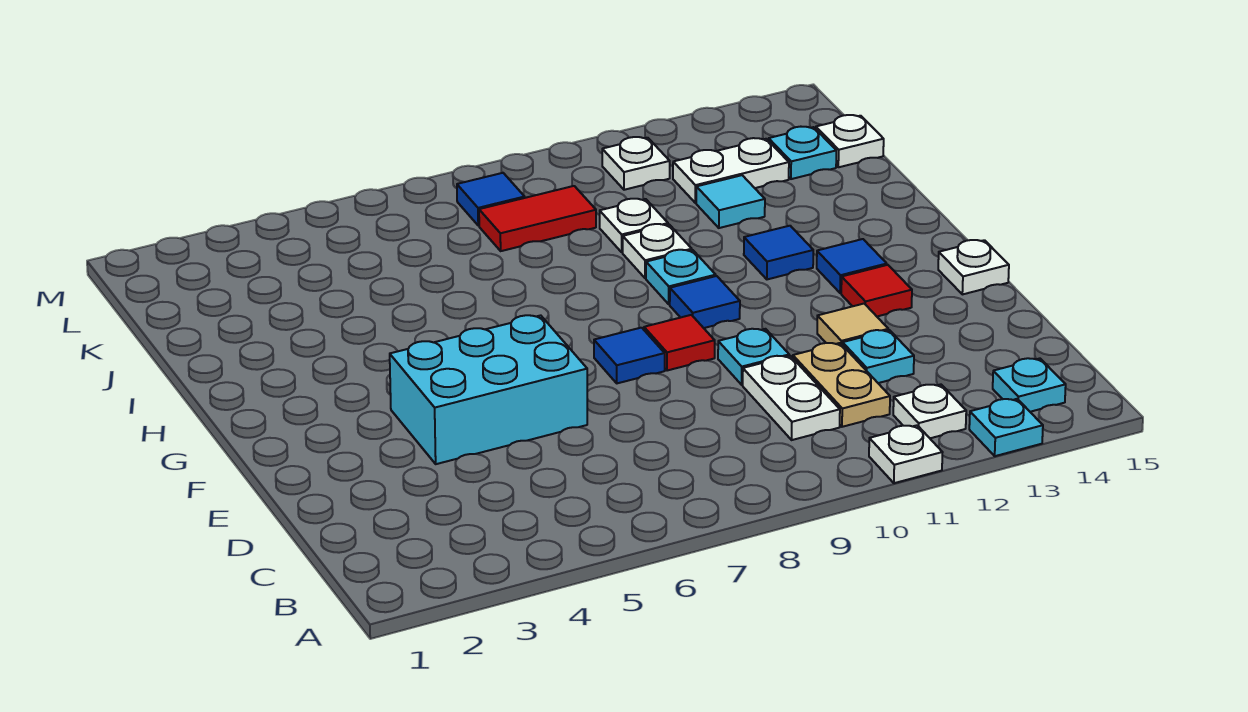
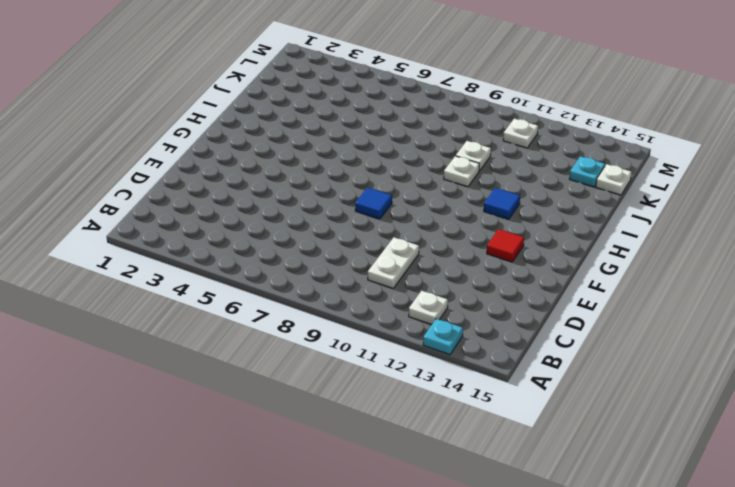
none -> white plate A11 level 1
none -> cyan plate B14 level 1
none -> tan plate C11:D11 level 1

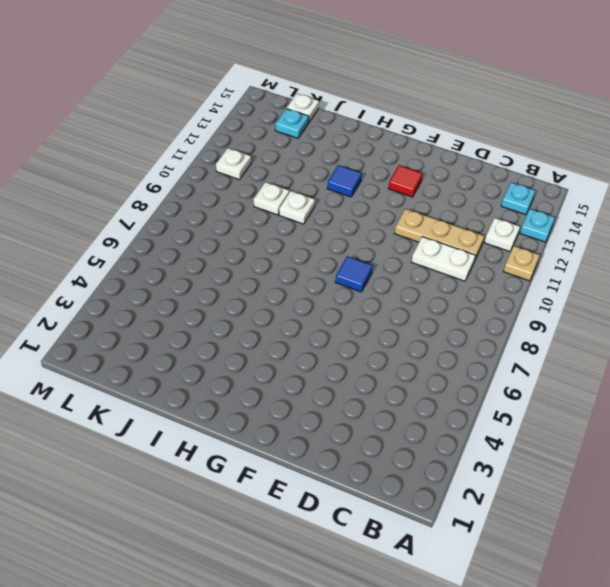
tan plate A11 level 1 -> white plate A11 level 1
tan plate C11:E11 level 1 -> tan plate C11:D11 level 1
none -> cyan plate D12 level 1
none -> cyan brick E4:F6 level 1
none -> cyan plate E10 level 1

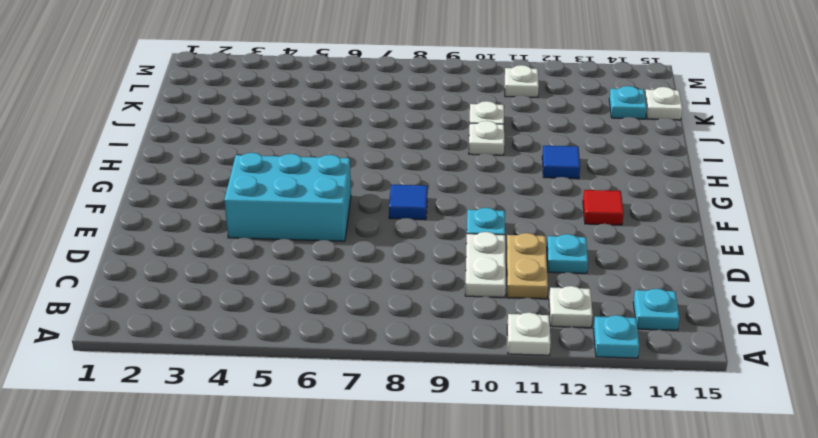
none -> tan tile E12 level 1
none -> red tile F9 level 1
none -> white plate F15 level 1

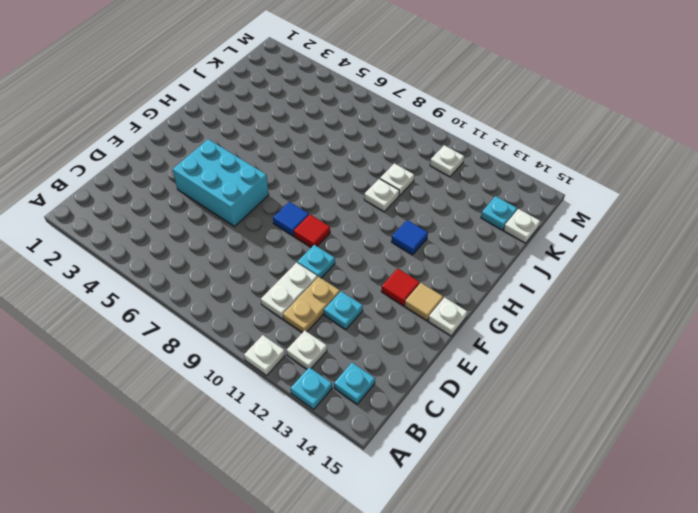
tan tile F14 level 1 -> tan tile E12 level 1
none -> blue tile G10 level 1
none -> blue tile G13 level 1
none -> cyan plate H10 level 1

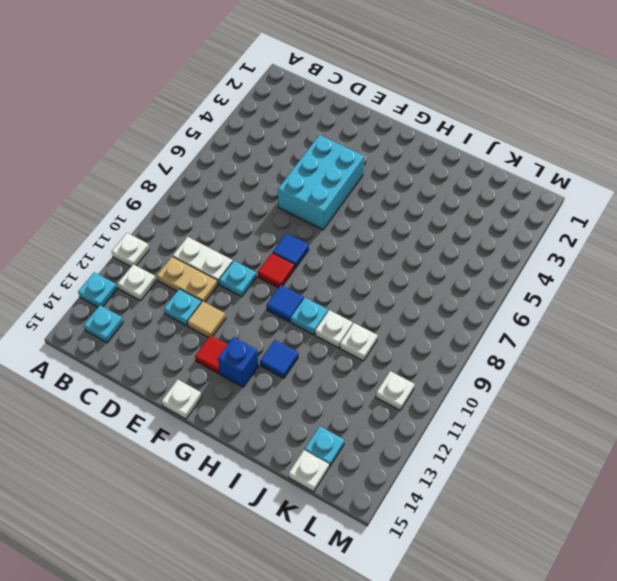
blue brick G13 level 1 -> blue tile G13 level 1
none -> cyan tile J12 level 1
none -> red tile K8:K9 level 1
none -> white plate K12:K13 level 1

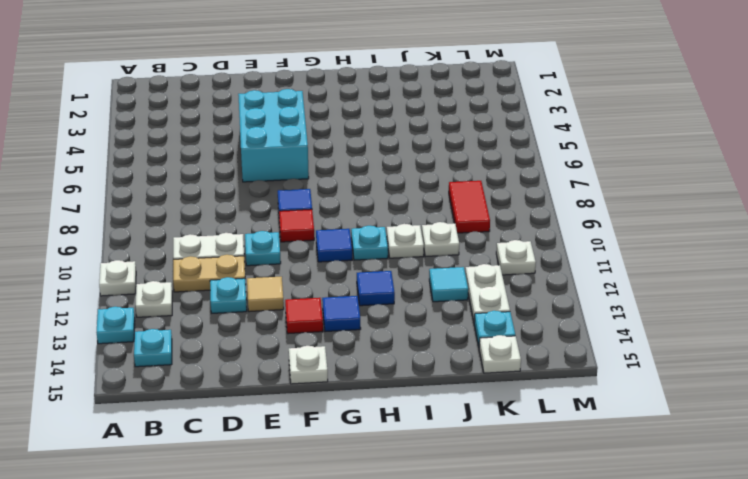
none -> blue tile L8 level 1

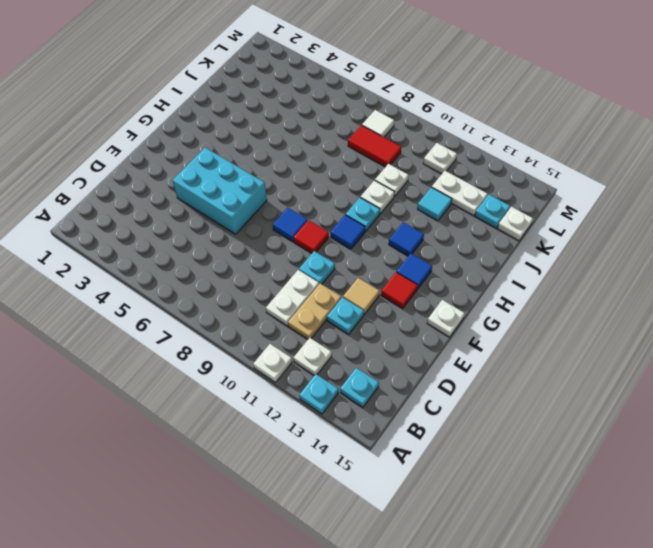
white tile L8 level 1 -> blue tile L8 level 1

